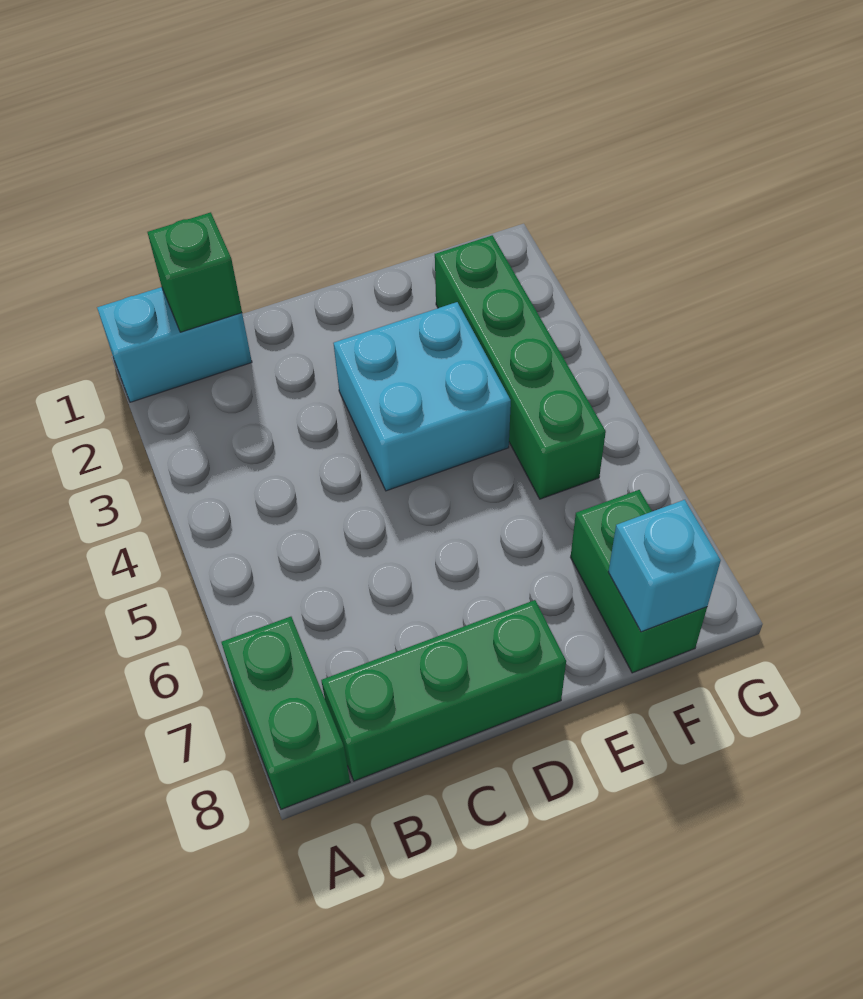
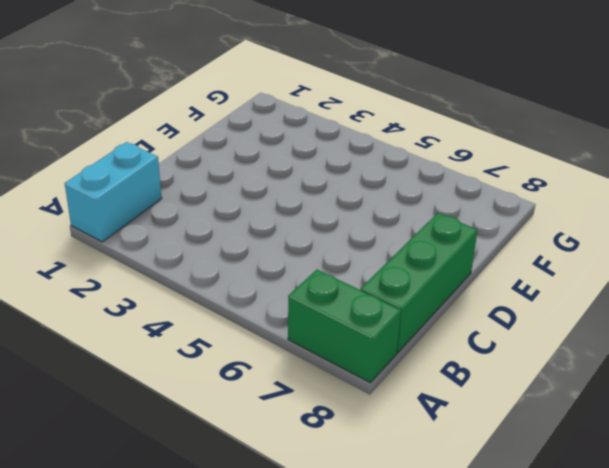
none -> cyan brick D3:E4 level 1
none -> green brick F2:F5 level 1

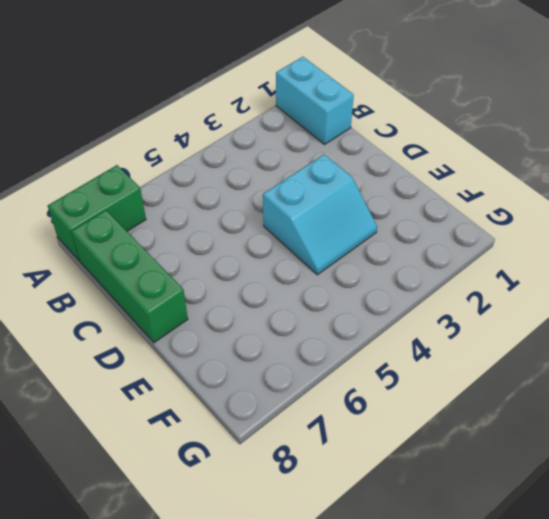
cyan slope D3:E4 level 1 top D -> cyan brick D3:E4 level 1
none -> green brick F2:F5 level 1
none -> green brick F7:F8 level 1

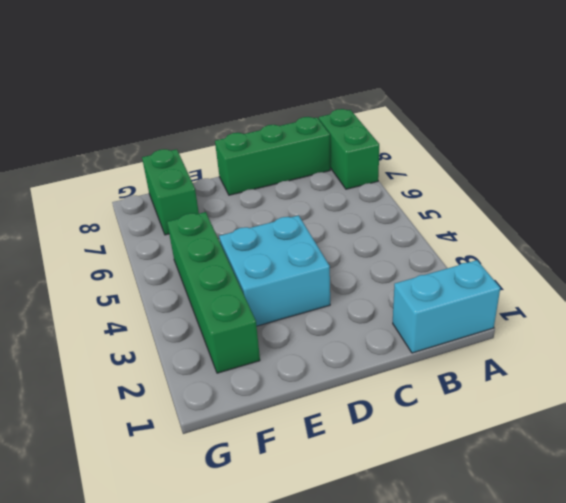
none -> green brick B1 level 2
none -> cyan brick F8 level 2

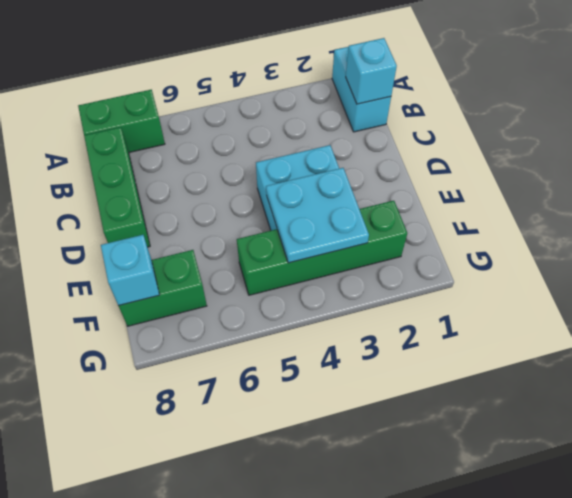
cyan brick B1 level 2 -> green brick B1 level 2
cyan plate E3:F4 level 2 -> none

